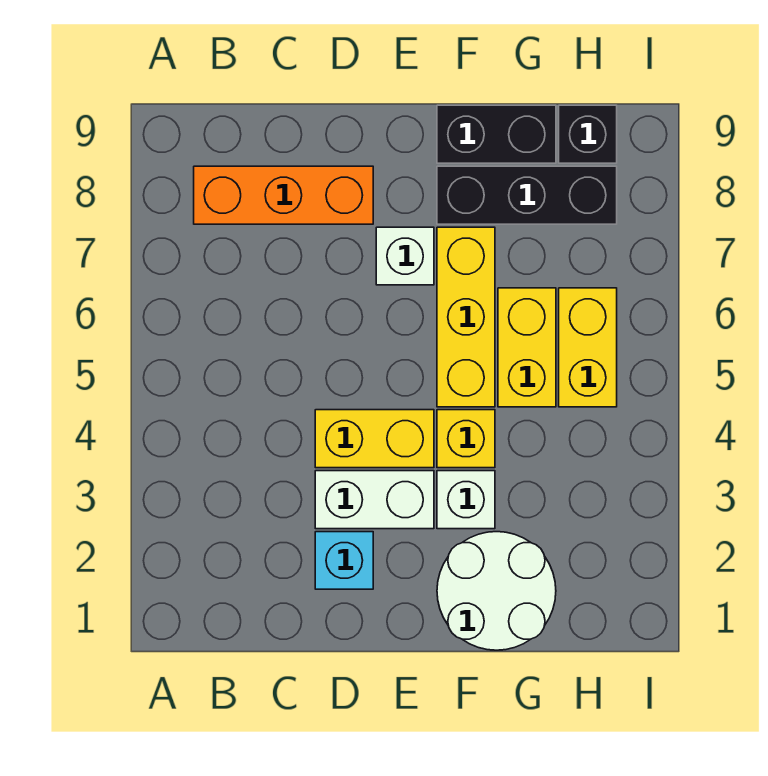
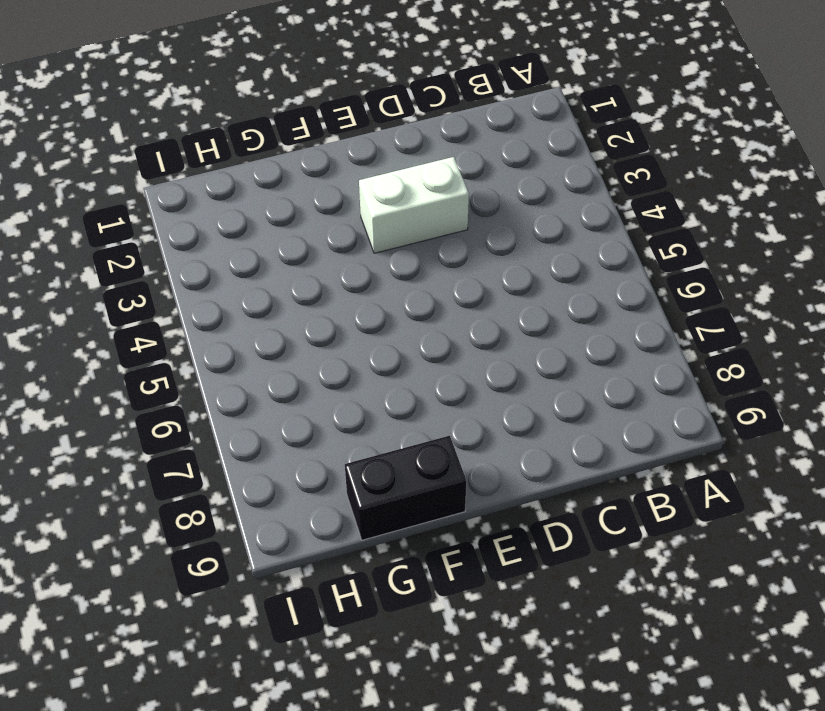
none -> orange brick B8:D8 level 1
none -> cyan brick D2 level 1
none -> yellow brick D4:E4 level 1

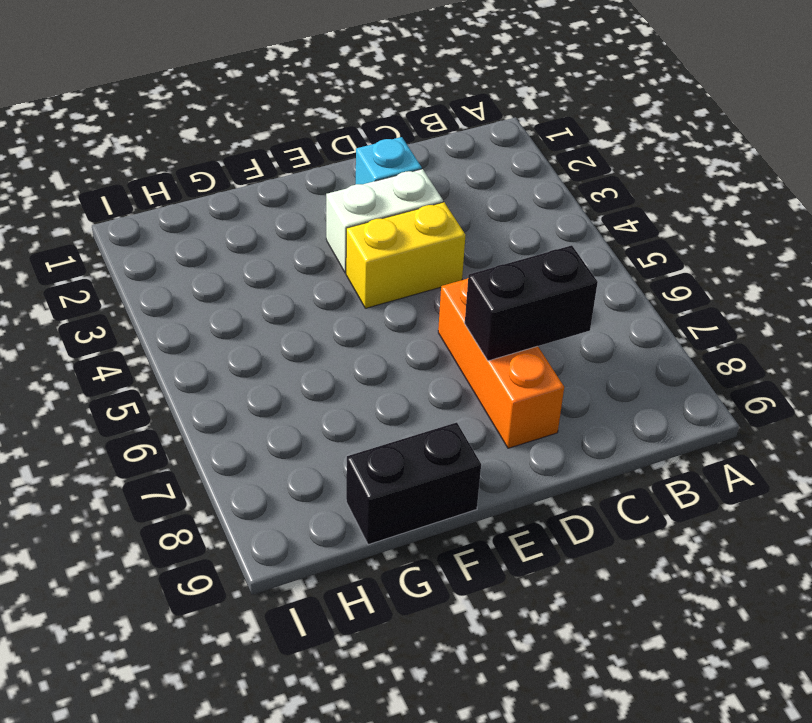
black brick C7:D7 level 2 -> none
orange brick D6:D8 level 1 -> orange brick B8:D8 level 1
none -> white brick E7 level 1
none -> white round brick F1:G2 level 1
none -> white brick F3 level 1

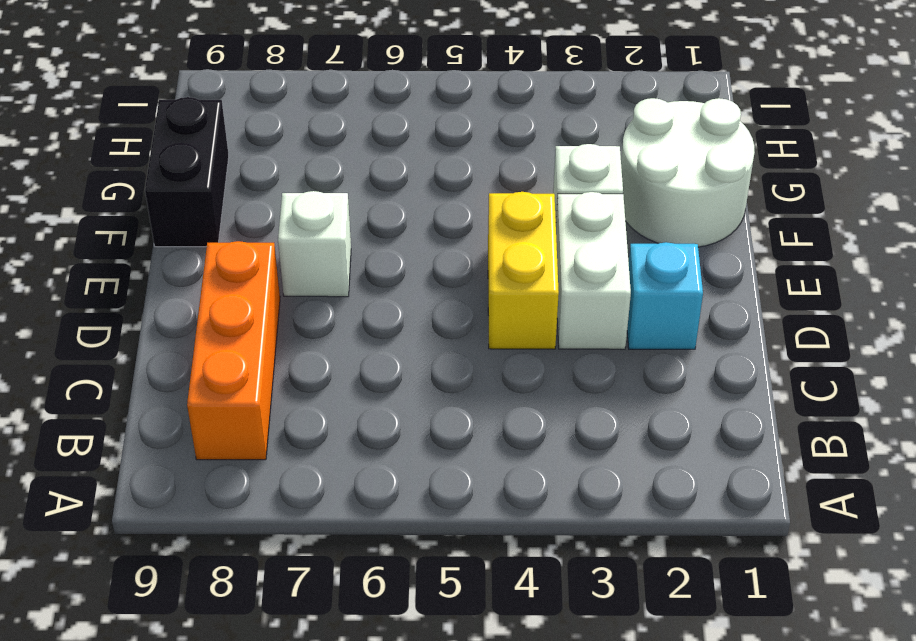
none -> yellow brick F4 level 1
none -> yellow brick F5:F7 level 1
none -> black brick F8:H8 level 1

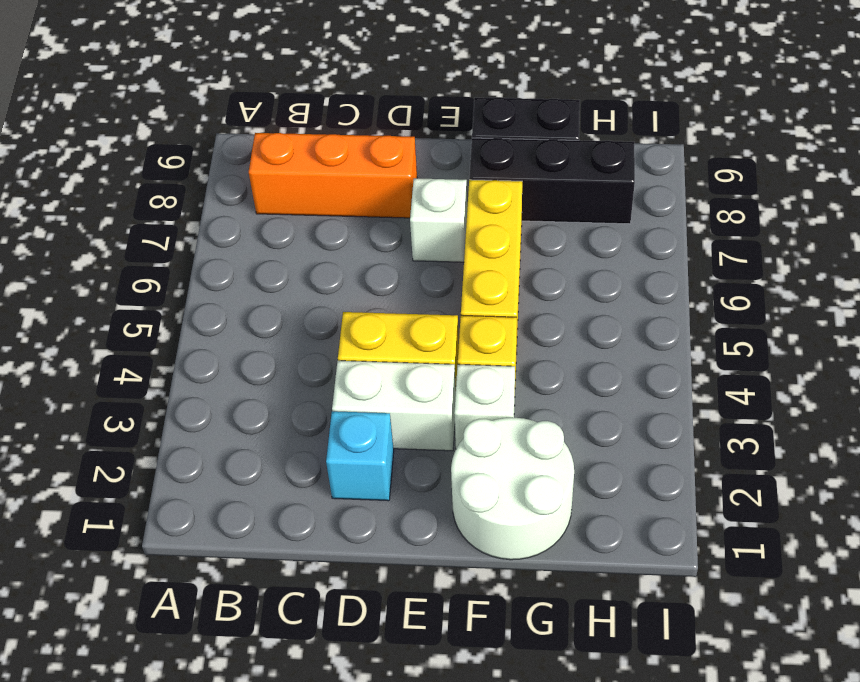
none -> yellow brick G5:G6 level 1
none -> yellow brick H5:H6 level 1
none -> black brick H9 level 1

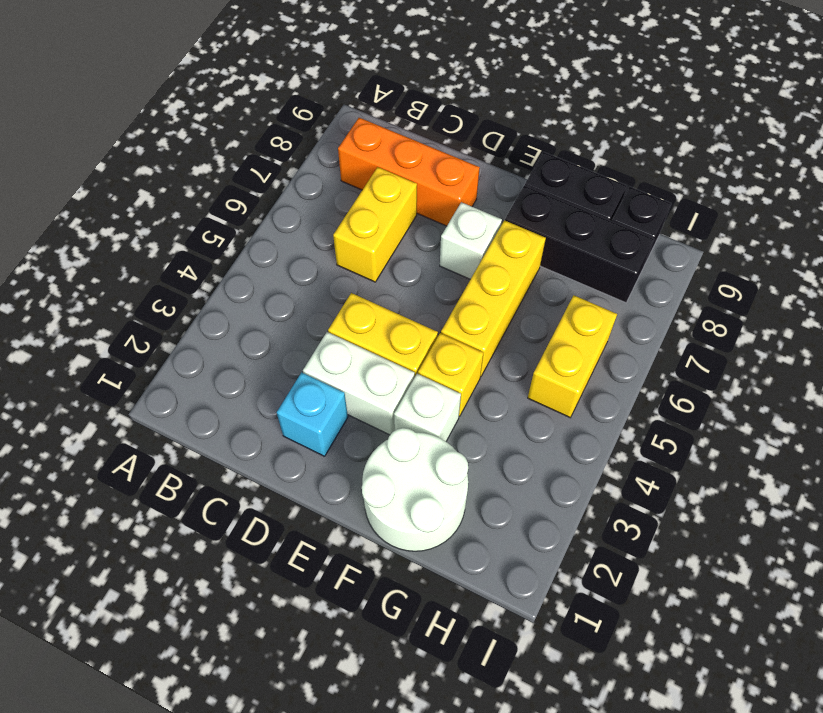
yellow brick C6:C7 level 1 -> yellow brick G5:G6 level 1

